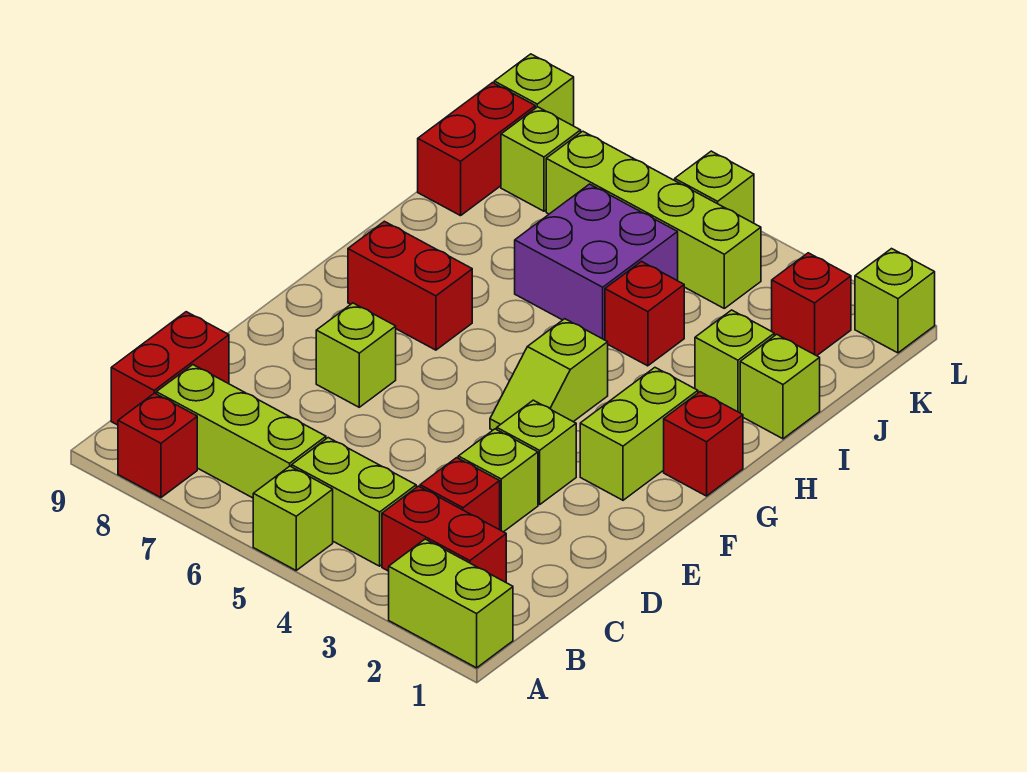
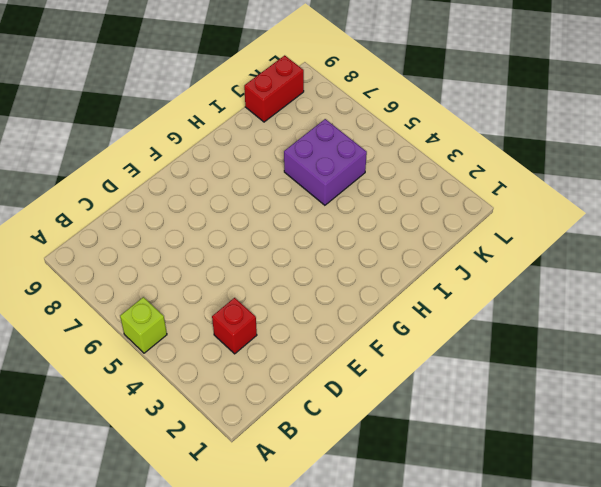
none -> lime brick A1:A2 level 1
none -> red brick A8 level 1
none -> red brick B2:B3 level 1

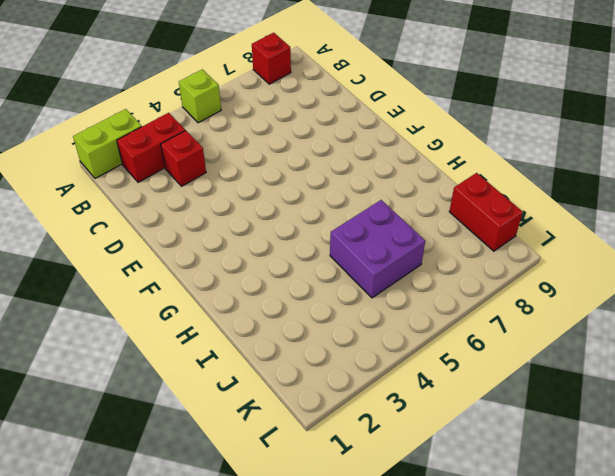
none -> lime brick B4:B5 level 1
none -> lime brick B6:B8 level 1
none -> red brick B9:C9 level 1

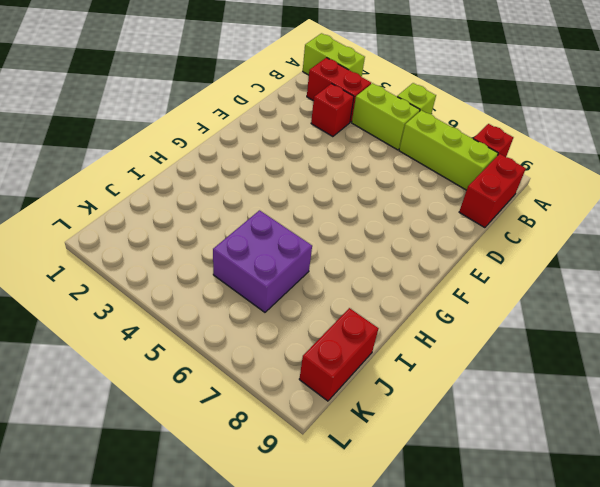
none -> lime brick D3 level 1
none -> lime brick E3 level 1
none -> lime brick E7 level 1

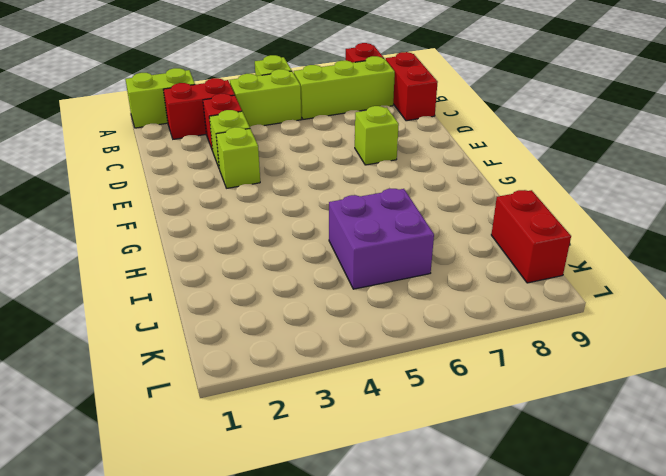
none -> lime brick F2:G2 level 1
none -> lime slope F4:G4 level 1 top G
none -> red brick G1 level 1

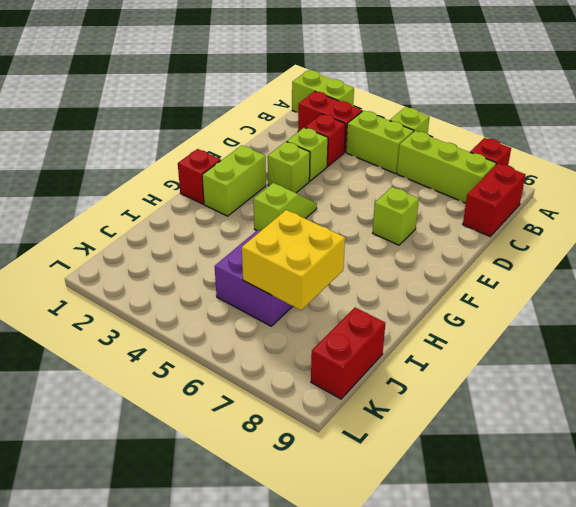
yellow brick I6:J7 level 2 -> none
none -> red brick G7:G8 level 1
none -> lime brick I1 level 1
none -> lime brick I2 level 1

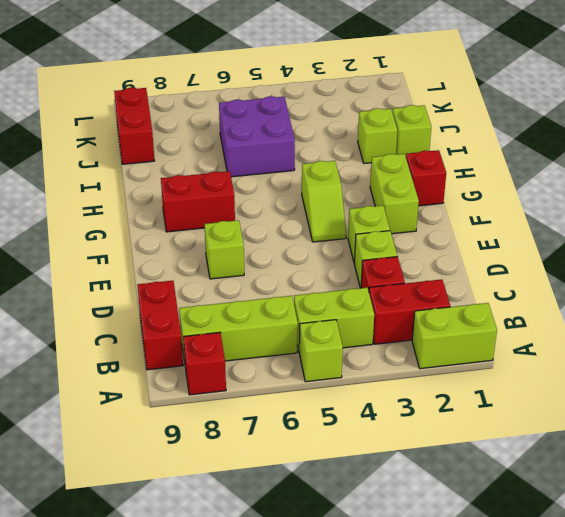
none -> red brick I4 level 1
none -> red brick K2 level 1
none -> lime brick K4:K7 level 1

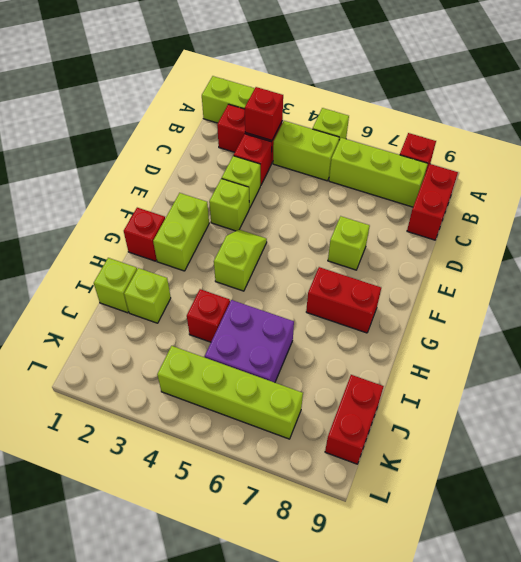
red brick B3 level 2 -> red brick K2 level 1
none -> lime brick K8 level 1
none -> lime brick L1 level 1
none -> lime brick L5 level 1

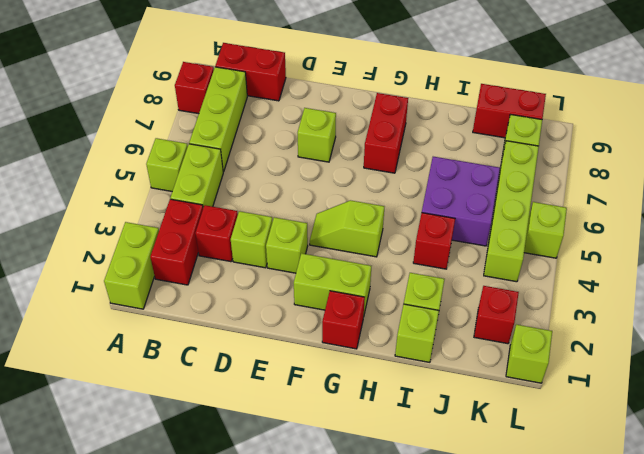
none -> lime brick L9 level 1

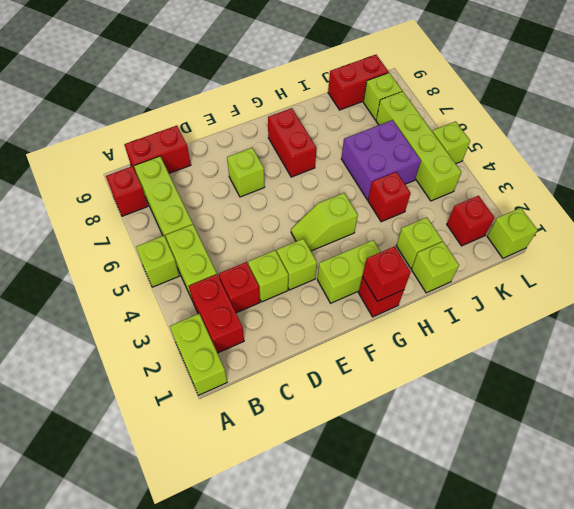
red brick G1 level 2 -> none
none -> lime brick L9 level 1

